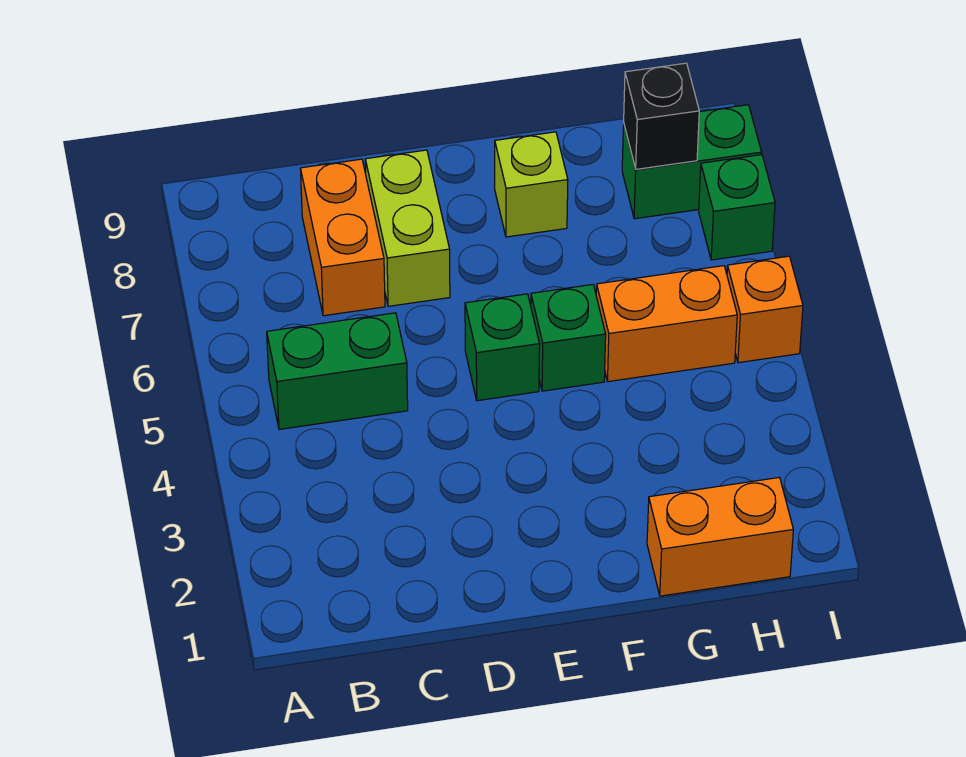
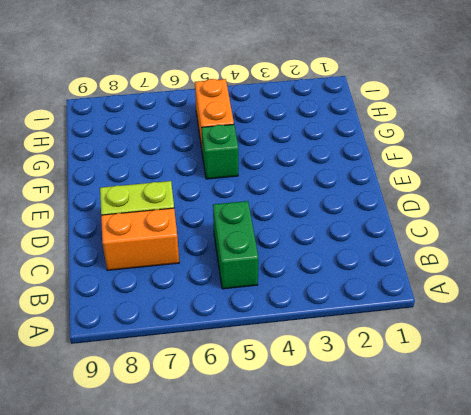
none -> green brick E5 level 1
none -> lime brick F8 level 1
none -> orange brick G1:H1 level 1

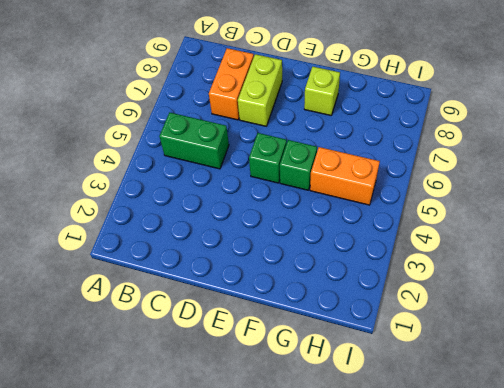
none -> orange brick G1:H1 level 1
none -> green brick H8:I8 level 1
none -> orange brick I5 level 1

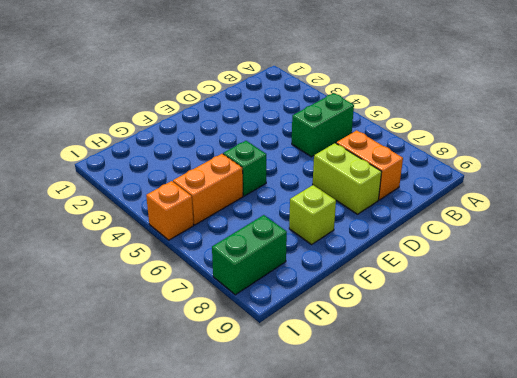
none -> green brick E5 level 1
none -> orange brick G1:H1 level 1
none -> green brick I7 level 1

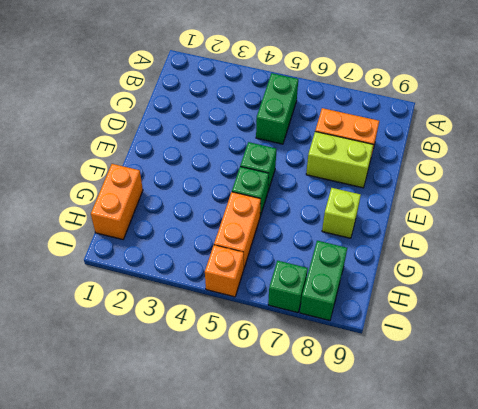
none -> black brick H8 level 2

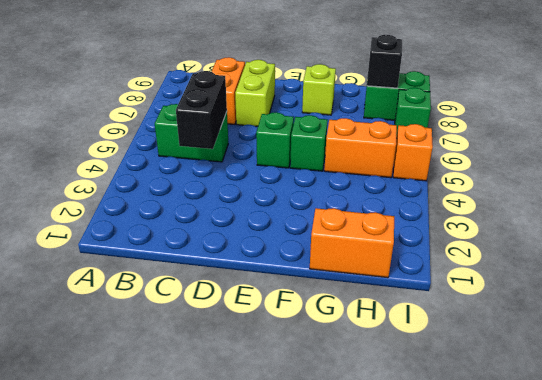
black brick C4:C5 level 2 -> none

